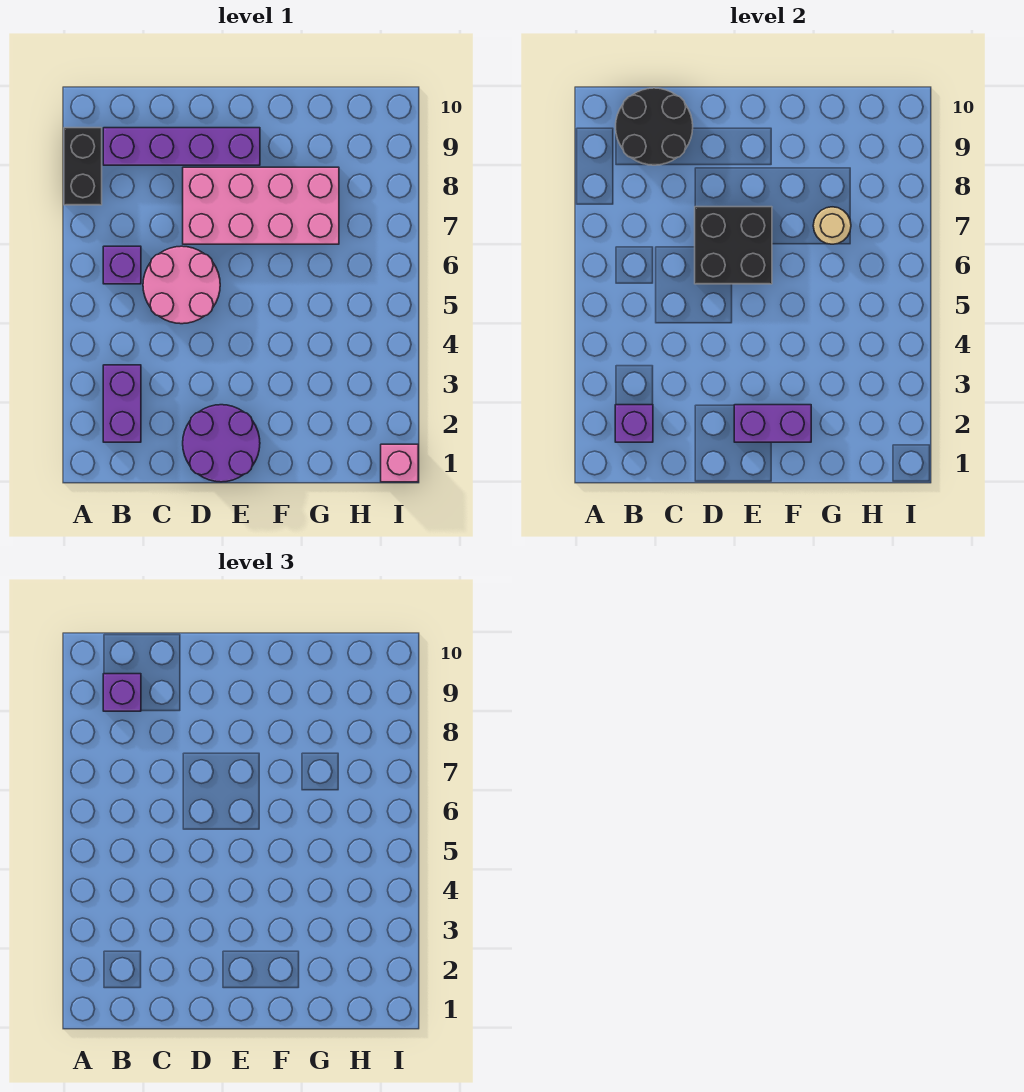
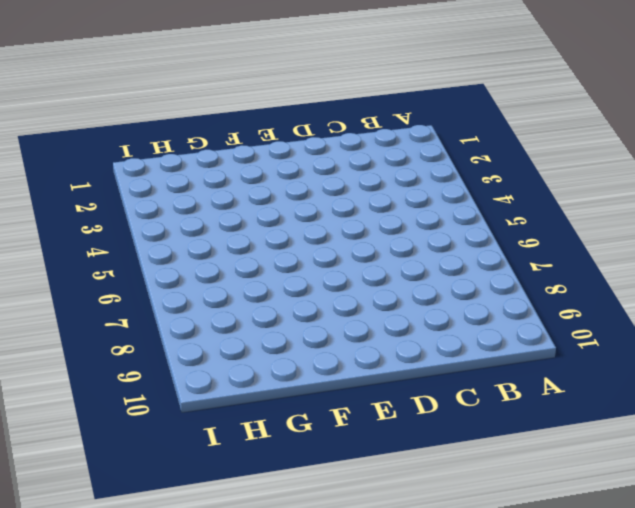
none -> black brick A8:A9 level 1
none -> purple brick B2:B3 level 1
none -> purple brick B6 level 1

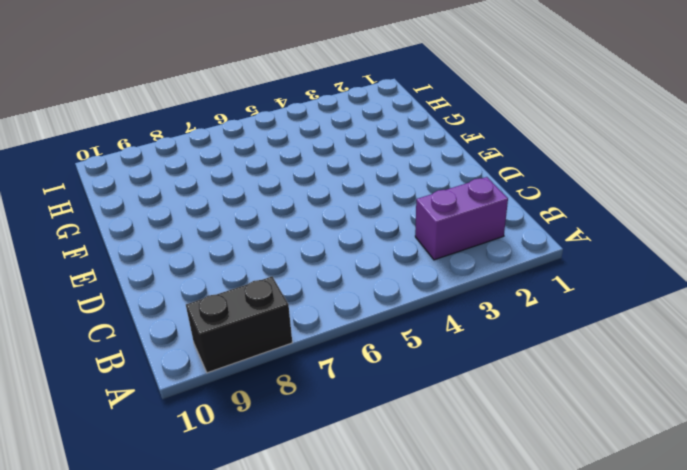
none -> purple brick B6 level 1
none -> purple brick B9:E9 level 1
none -> pink round brick C5:D6 level 1

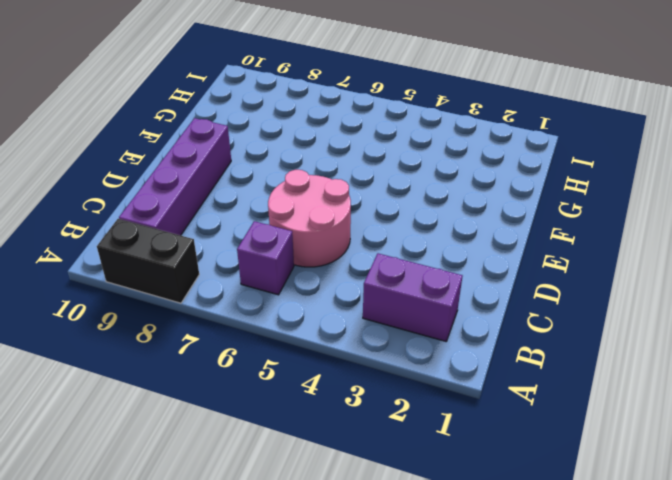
none -> purple round brick D1:E2 level 1
none -> pink brick D7:G8 level 1
none -> pink brick I1 level 1

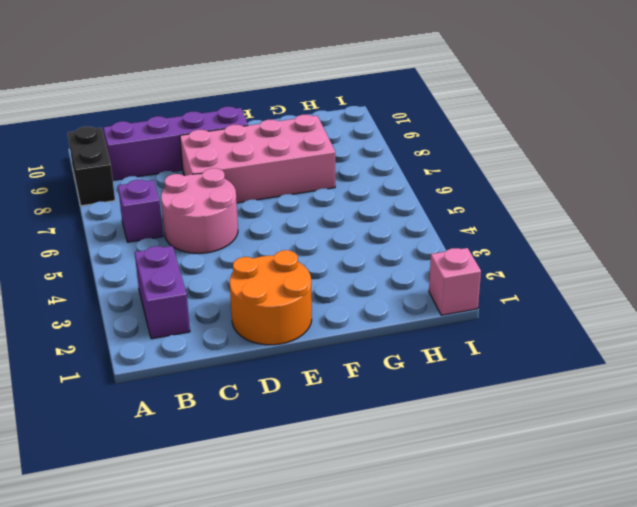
orange round brick D1:E2 level 1 -> purple round brick D1:E2 level 1
none -> purple brick B2 level 2
none -> black round brick B9:C10 level 2
none -> black brick D6:E7 level 2

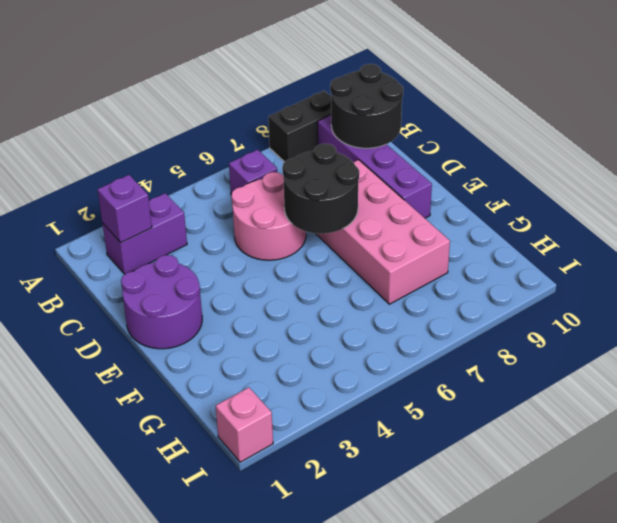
black round brick D6:E7 level 2 -> black brick D6:E7 level 2
none -> purple brick E2:F2 level 2
none -> tan round brick G7 level 2
none -> purple brick B9 level 3

